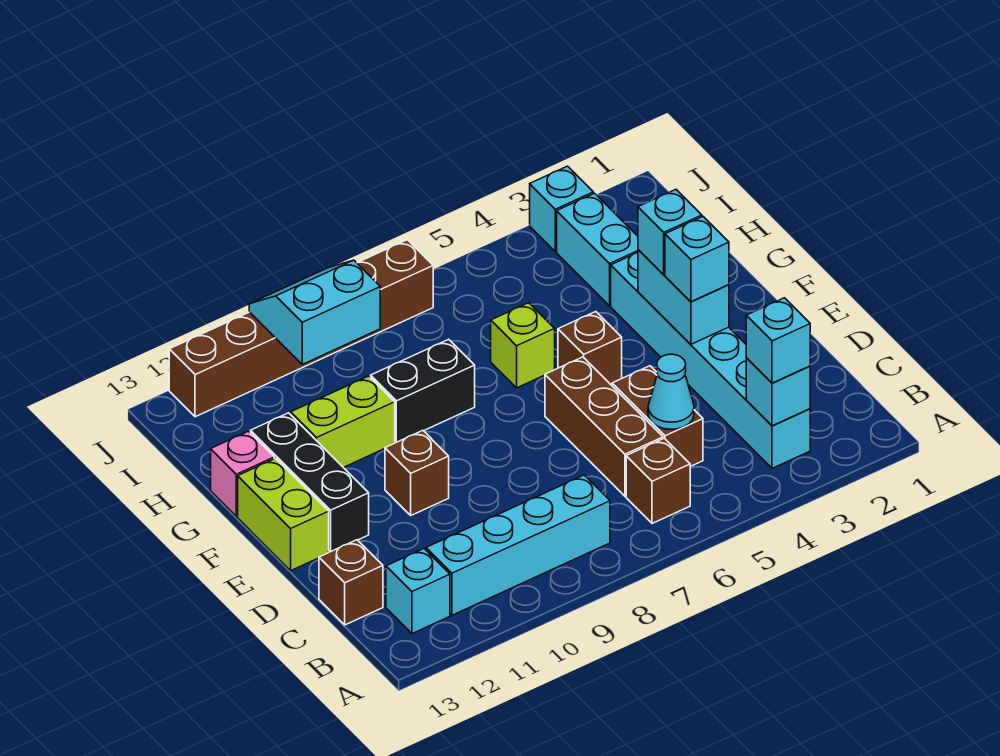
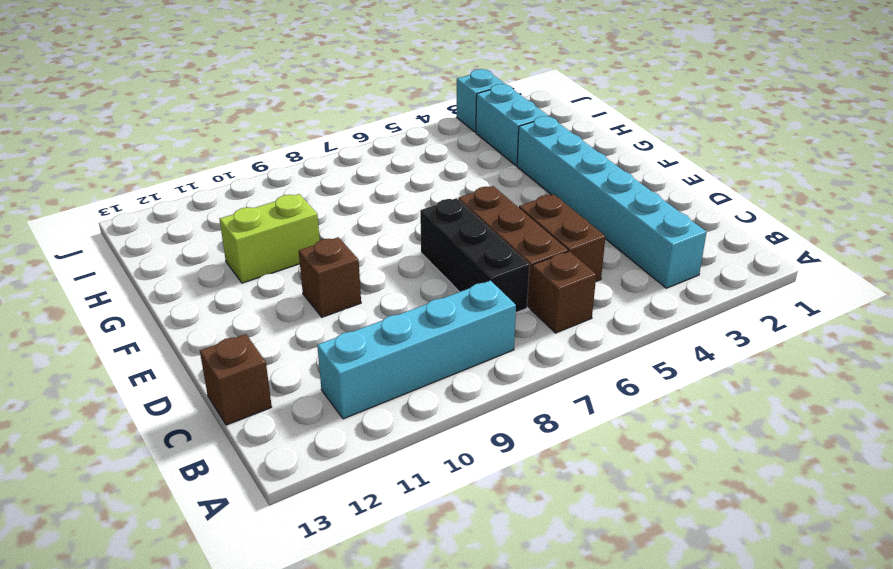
black brick C7:E7 level 1 -> black brick E12:G12 level 1
none -> cyan brick B12 level 1
none -> lime brick E13:F13 level 1
none -> brown brick F5 level 1

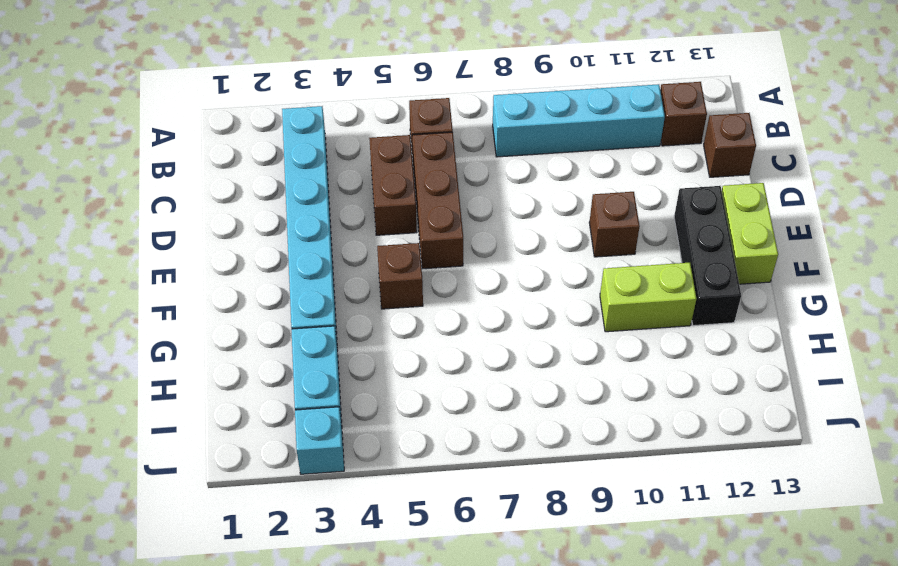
brown brick B12 level 1 -> cyan brick B12 level 1
none -> lime brick G6 level 1
none -> black brick G8:G9 level 1
none -> pink brick G13 level 1

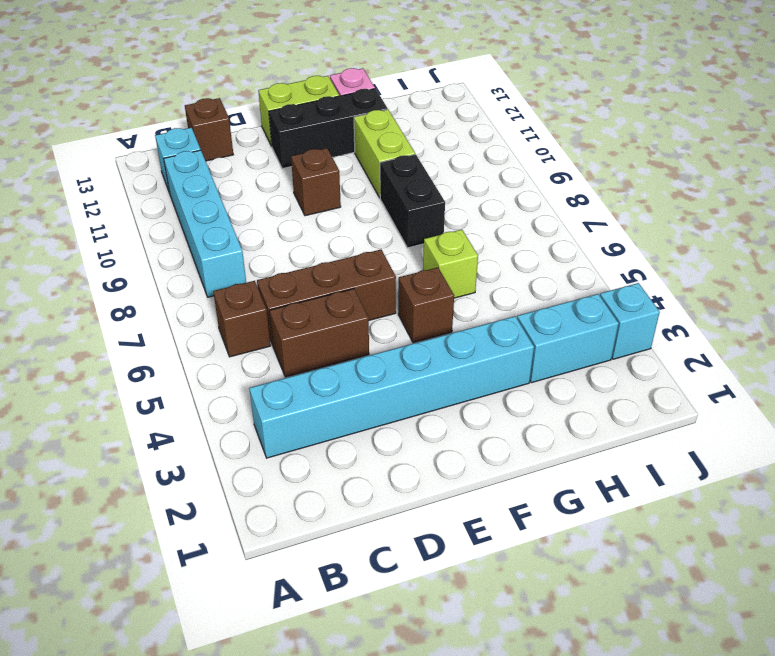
none -> brown brick J7:J12 level 1
none -> cyan brick B3 level 2
none -> cyan cone C5 level 2

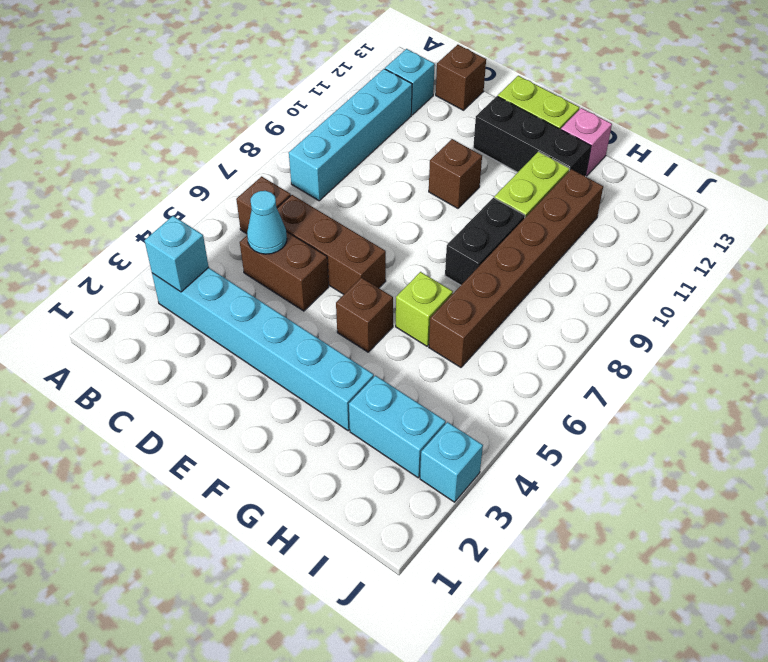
brown brick H6:H11 level 1 -> brown brick J7:J12 level 1
none -> cyan brick E3:F3 level 2
none -> cyan slope I9:J10 level 2 top I
none -> cyan brick B3 level 3

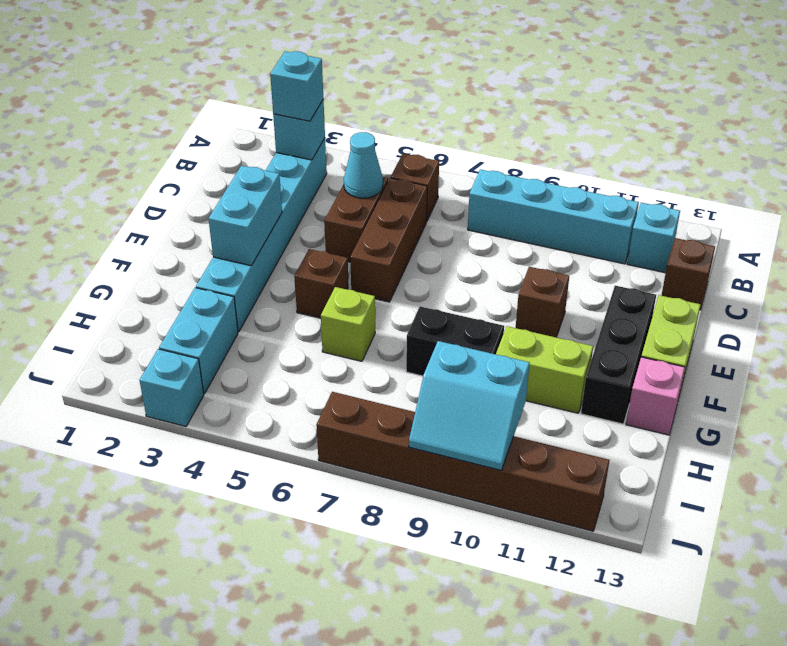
none -> cyan brick E3 level 3
none -> cyan brick F3 level 3

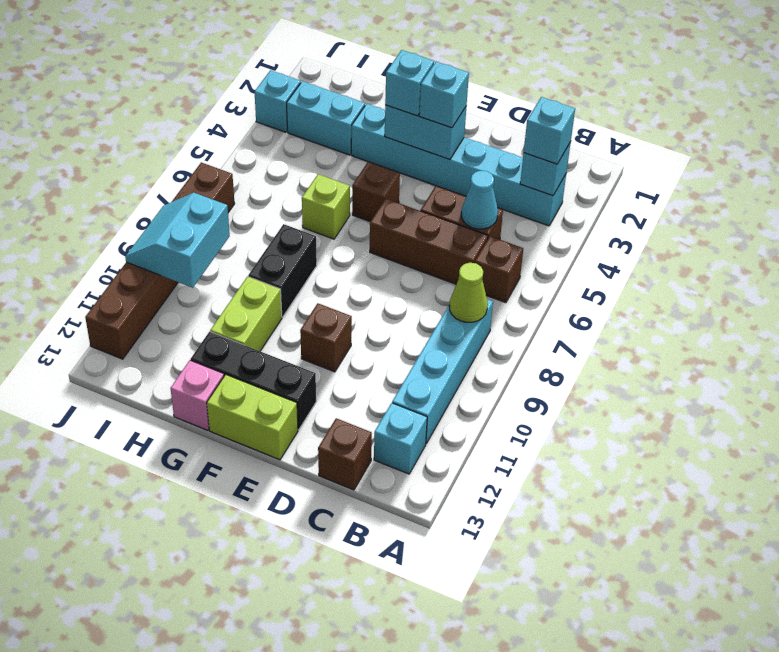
lime cone B8 level 2 -> none

